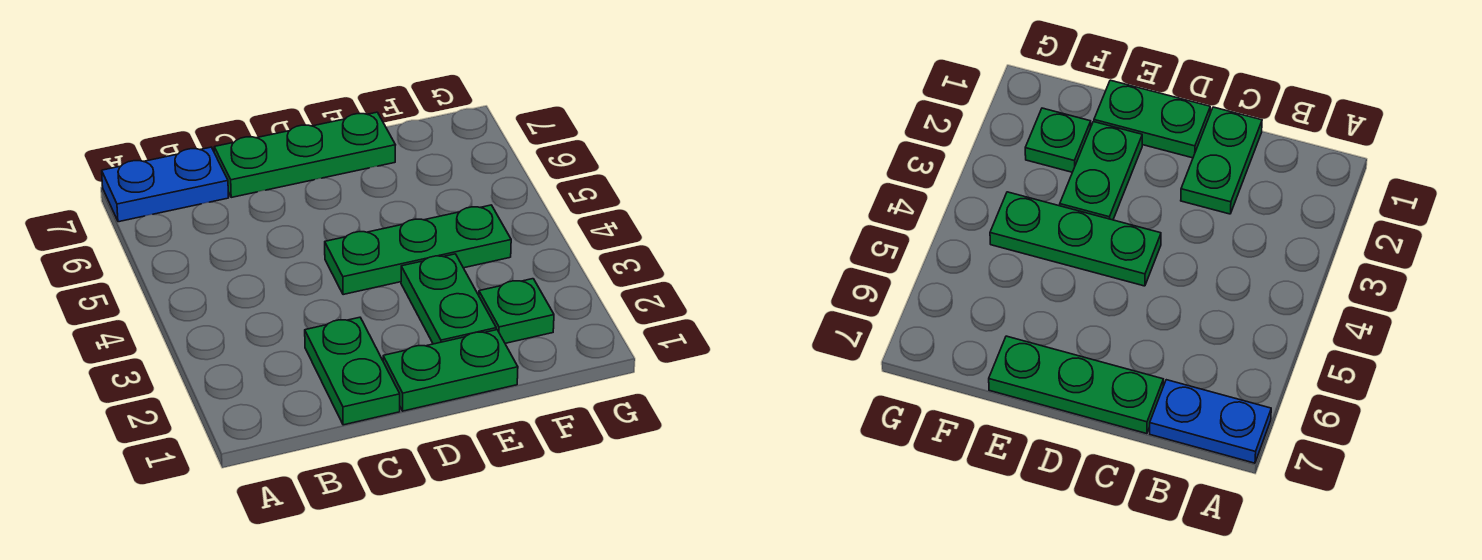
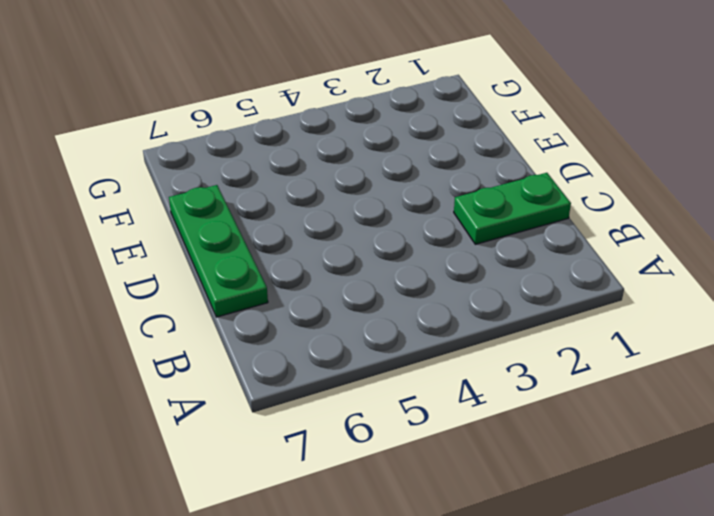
none -> blue plate A7:B7 level 1
none -> green plate D1:E1 level 1

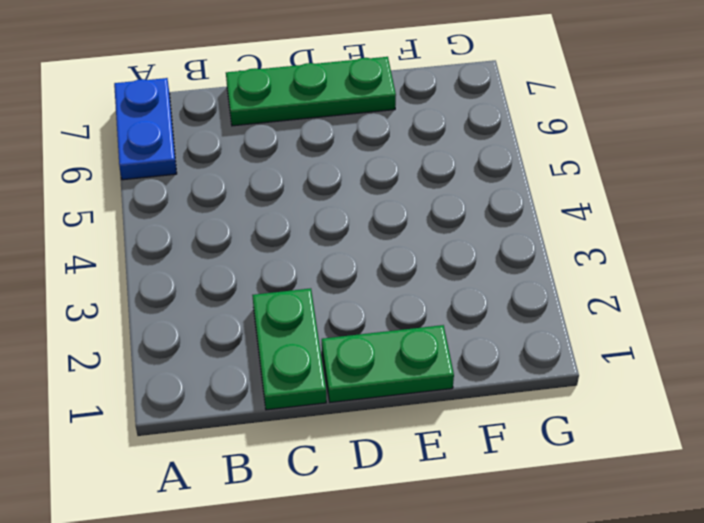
blue plate A6:A7 level 1 -> blue plate A7:B7 level 1
none -> green plate D4:F4 level 1
none -> green plate E2:E3 level 1

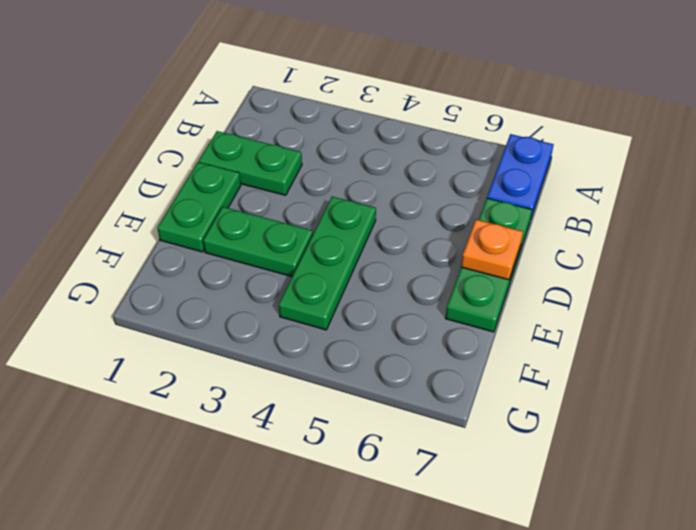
orange plate D7 level 2 -> none
none -> green plate F2 level 1

